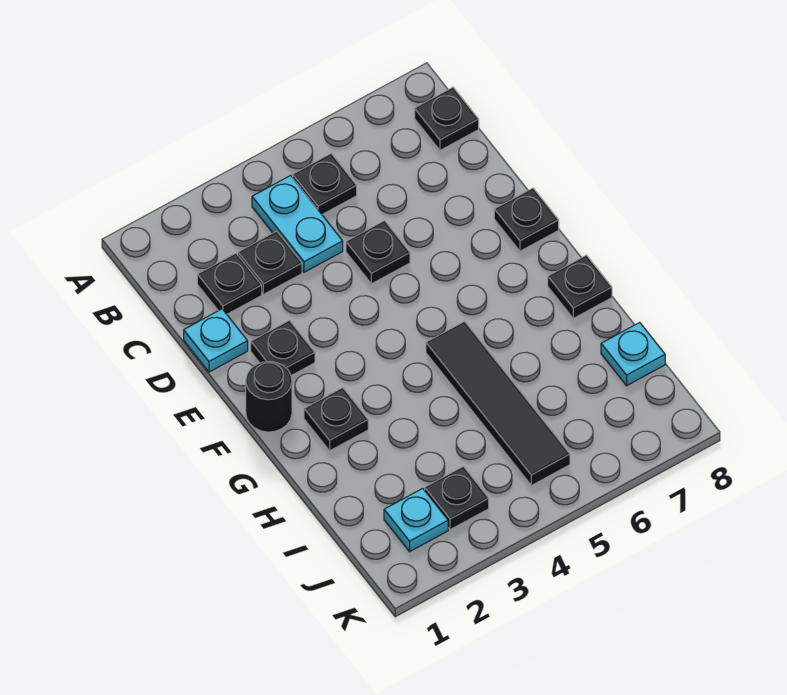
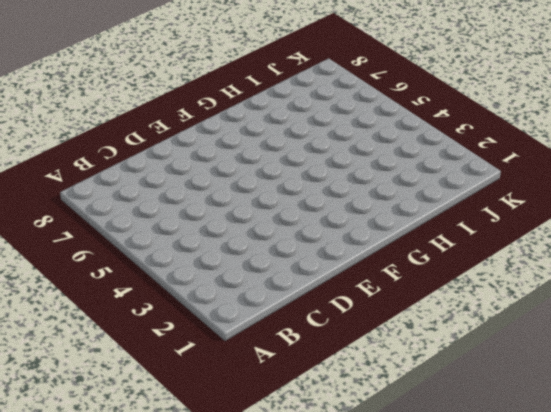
none -> cyan plate B4:C4 level 1
none -> black plate B5 level 1
none -> black plate B8 level 1

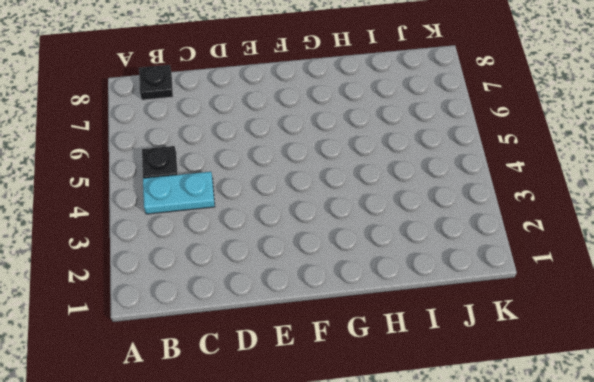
none -> black plate C2 level 1
none -> black plate C3 level 1
none -> cyan plate D1 level 1

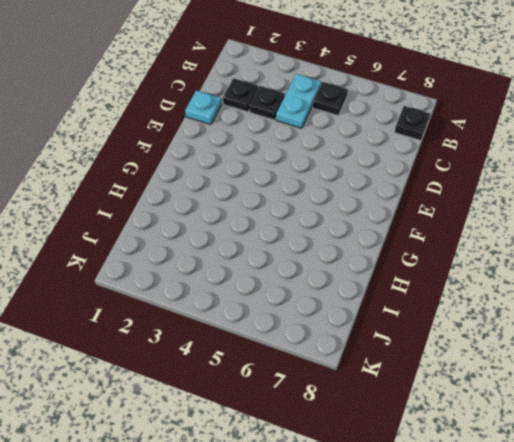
none -> black plate D5 level 1
none -> black plate E2 level 1
none -> black plate E8 level 1

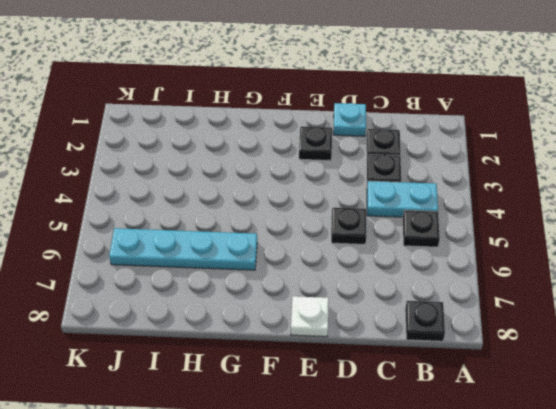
white plate E8 level 1 -> black plate E8 level 1
cyan plate G6:J6 level 1 -> none
none -> black round brick F1 level 1
none -> black plate G2 level 1
none -> black tile G5:J5 level 1

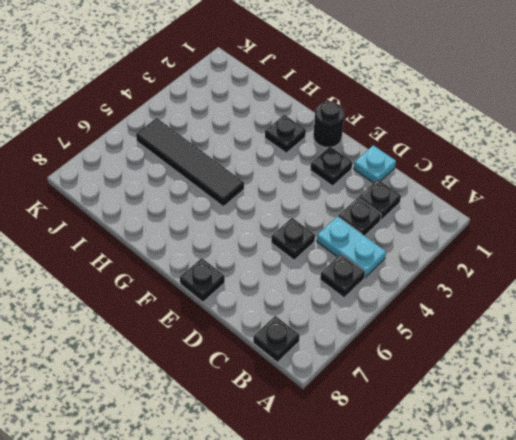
none -> black plate G8 level 1
none -> cyan plate I8 level 1
none -> cyan plate J2 level 1

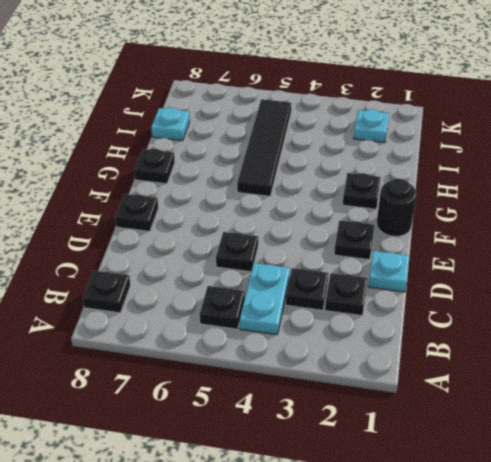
none -> black plate J3 level 1

